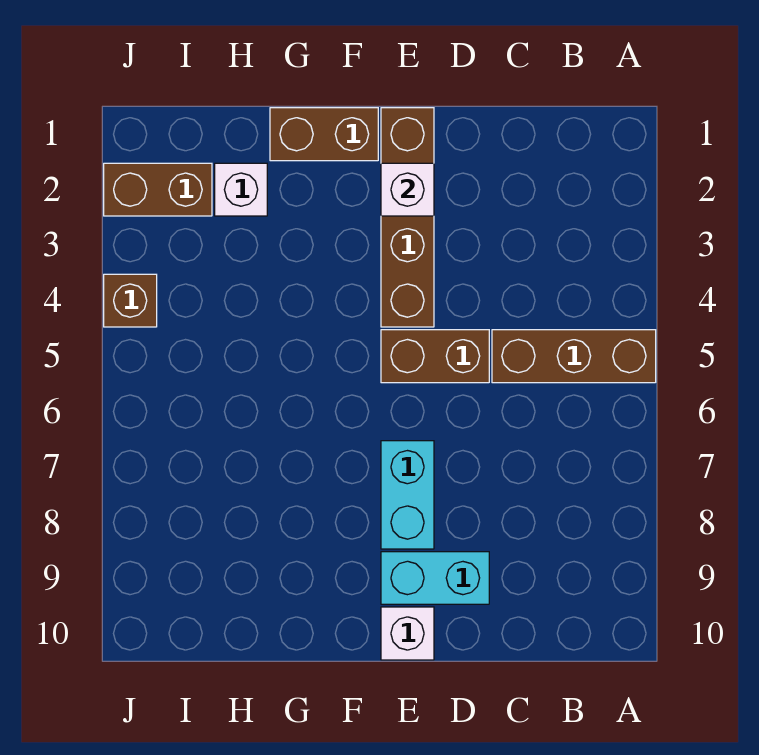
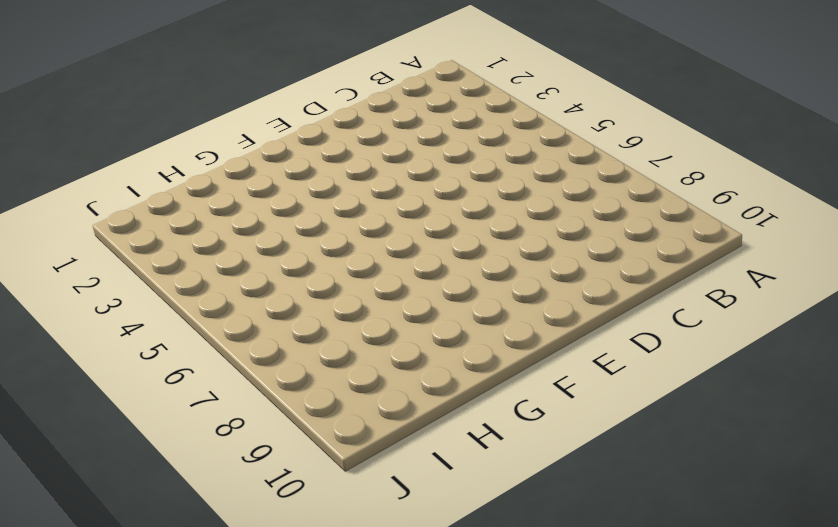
none -> brown brick A5:C5 level 1
none -> brown brick D5:E5 level 1

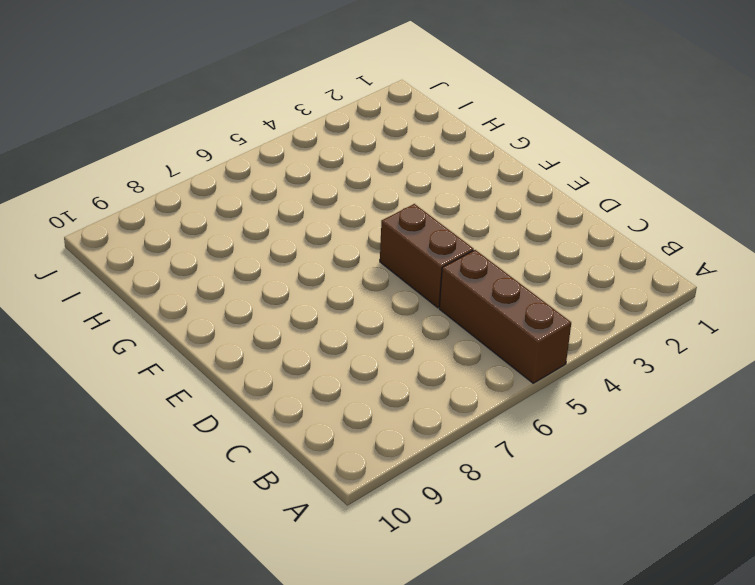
none -> cyan brick D9:E9 level 1
none -> brown brick E1:E4 level 1

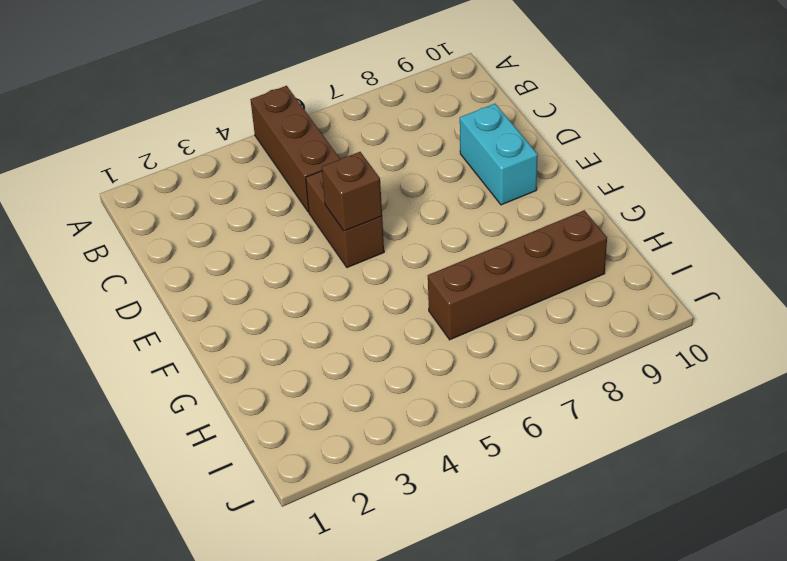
brown brick E5 level 2 -> brown brick J4 level 1
brown brick H6:H9 level 1 -> brown brick E1:E4 level 1
none -> cyan brick E7:E8 level 1
none -> white brick E10 level 1

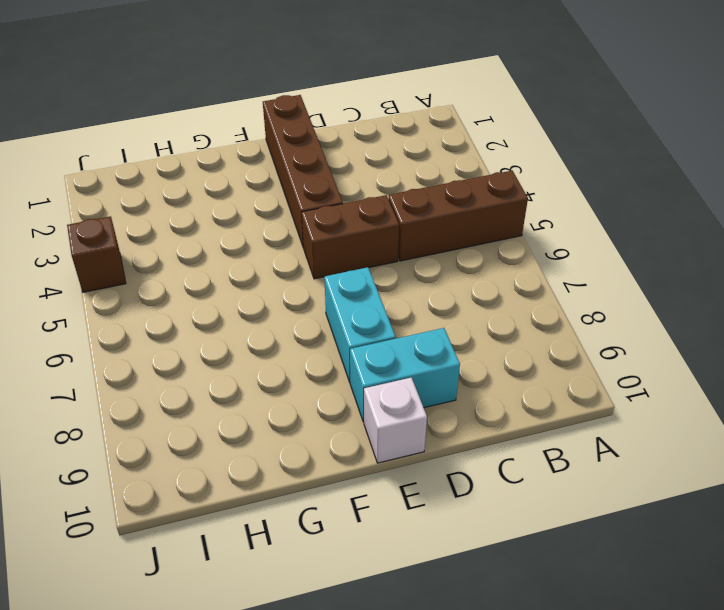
none -> brown brick F1:G1 level 1
none -> white brick H2 level 1

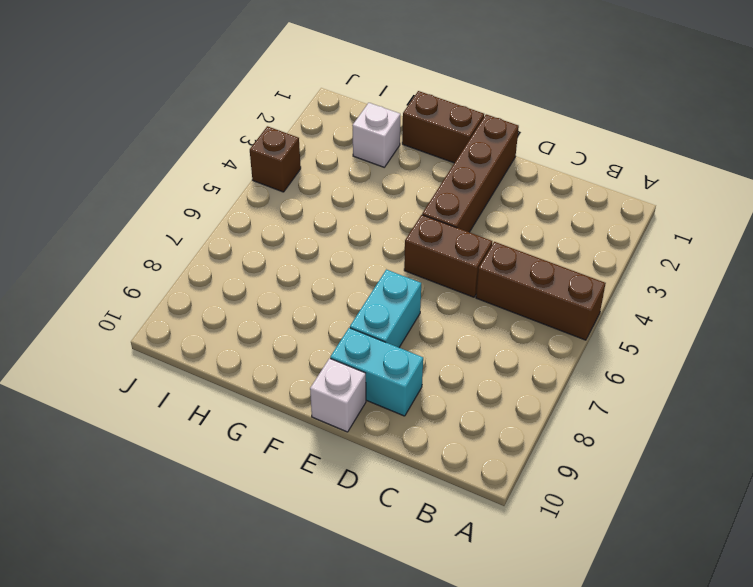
none -> brown brick I2:J2 level 1
none -> white brick E2 level 2

